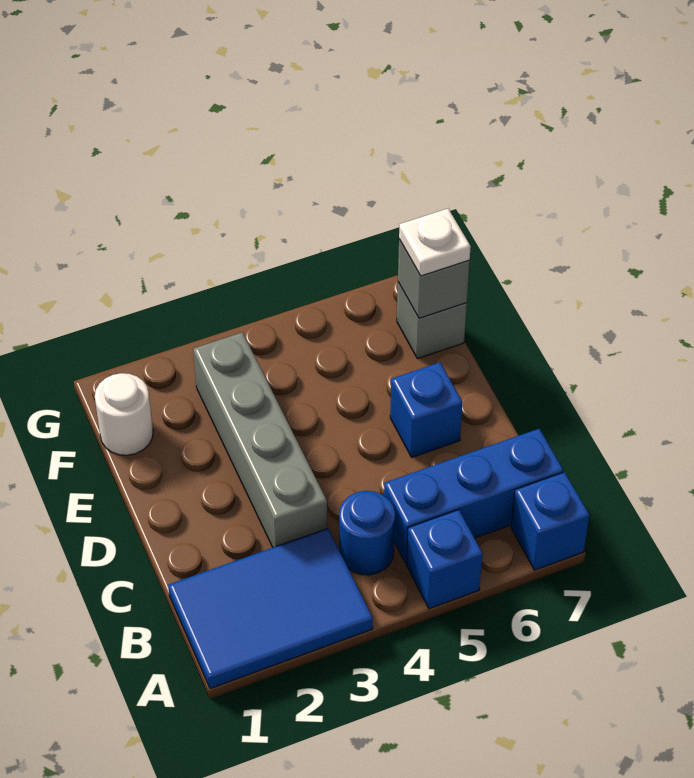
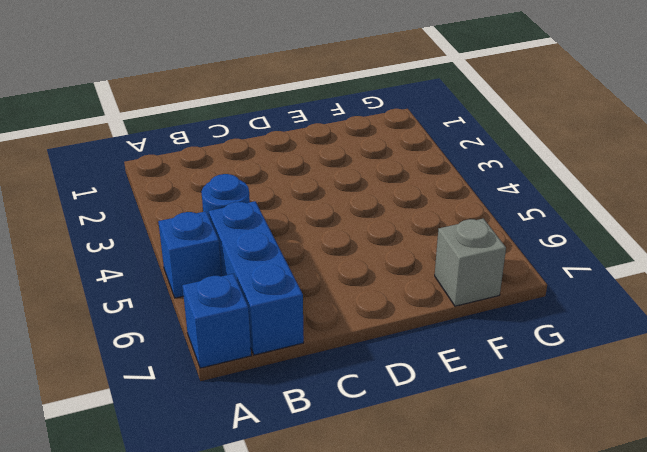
none -> blue tile A1:B3 level 1
none -> grey brick C3:F3 level 1

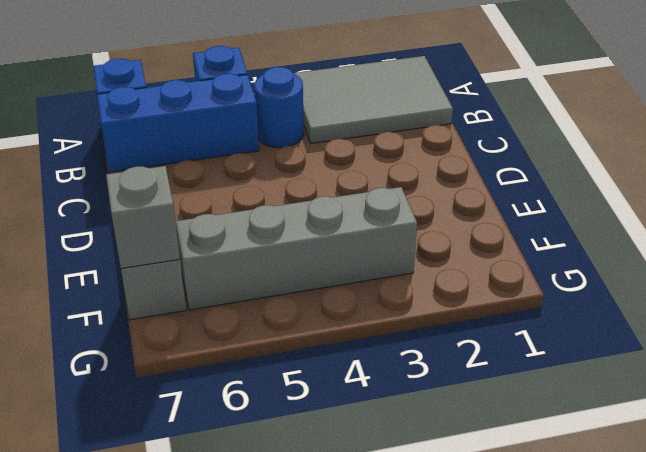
grey tile A1:B3 level 1 -> blue tile A1:B3 level 1
grey brick F3:F6 level 1 -> grey brick C3:F3 level 1
none -> blue brick D6 level 1
none -> white round brick F1 level 1

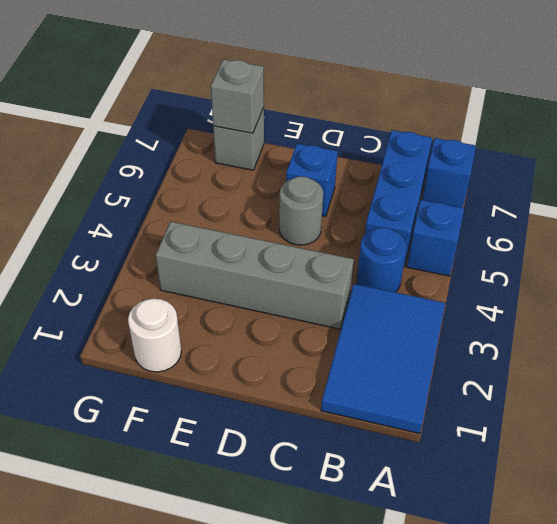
grey round brick D5 level 1 -> none
none -> white plate F7 level 3

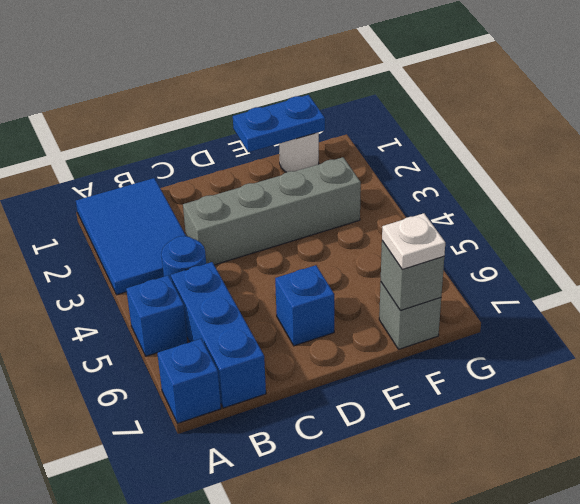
blue plate E1:F1 level 2 -> none

